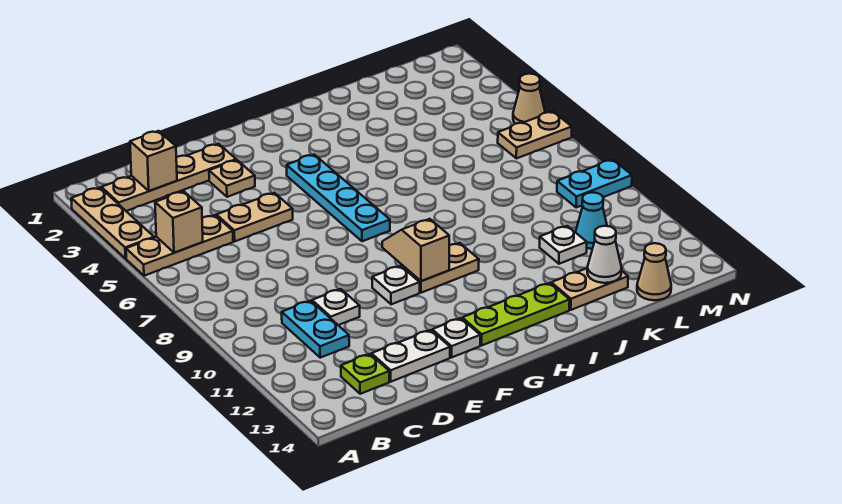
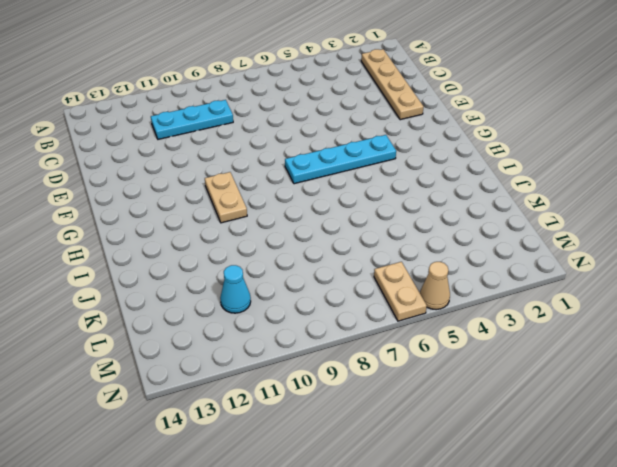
cyan plate C9:C11 level 1 -> cyan plate C10:C11 level 1
none -> tan plate A2:A4 level 1
none -> tan plate A5:C5 level 1
none -> lime plate C13 level 1

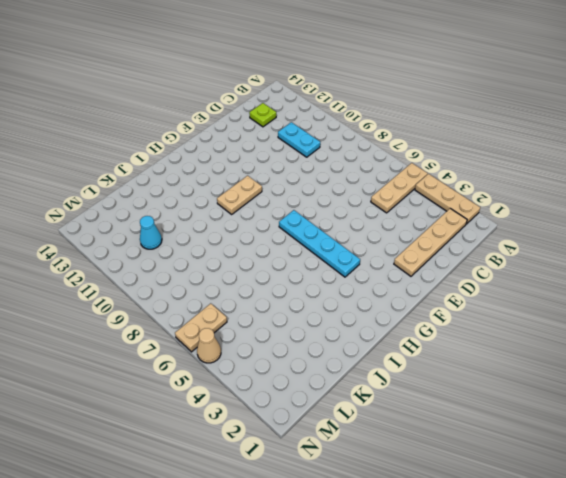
none -> tan plate D5:E5 level 1
none -> white plate D10 level 1
none -> white plate D13:E13 level 1

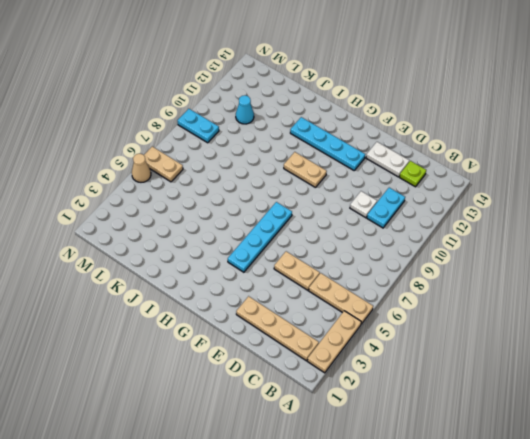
cyan plate F12:I12 level 1 -> none
none -> tan plate E3 level 1
none -> white plate F10 level 1
none -> white plate F13 level 1

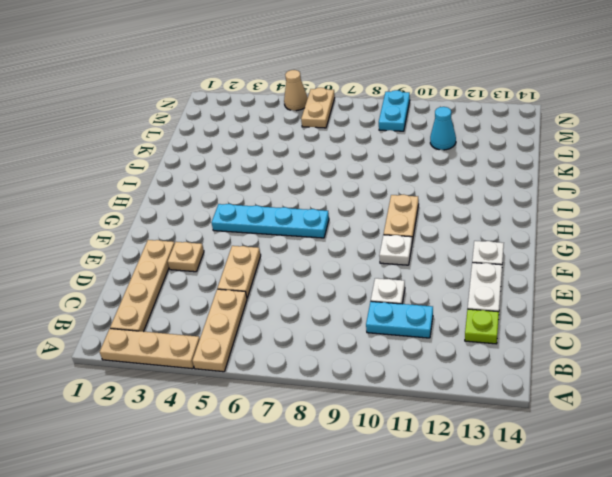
none -> lime plate G13:I13 level 1
none -> tan plate J13:K13 level 1
none -> white plate K11 level 1

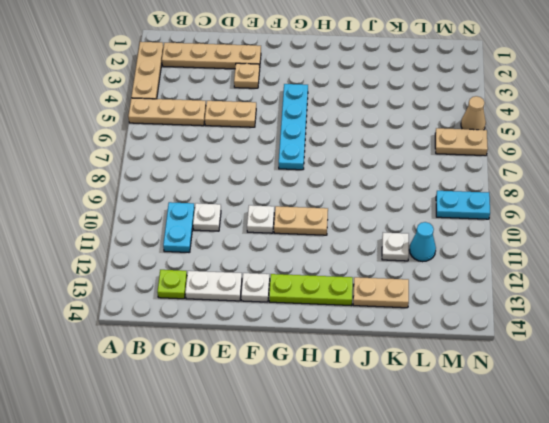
none -> tan cone L14 level 1
none -> tan brick B5 level 2
none -> tan brick C2 level 2

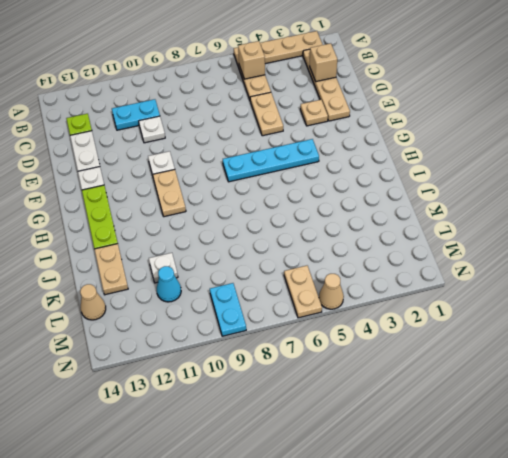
none -> tan slope G9:G10 level 2 top 10
none -> white cone K13 level 2

